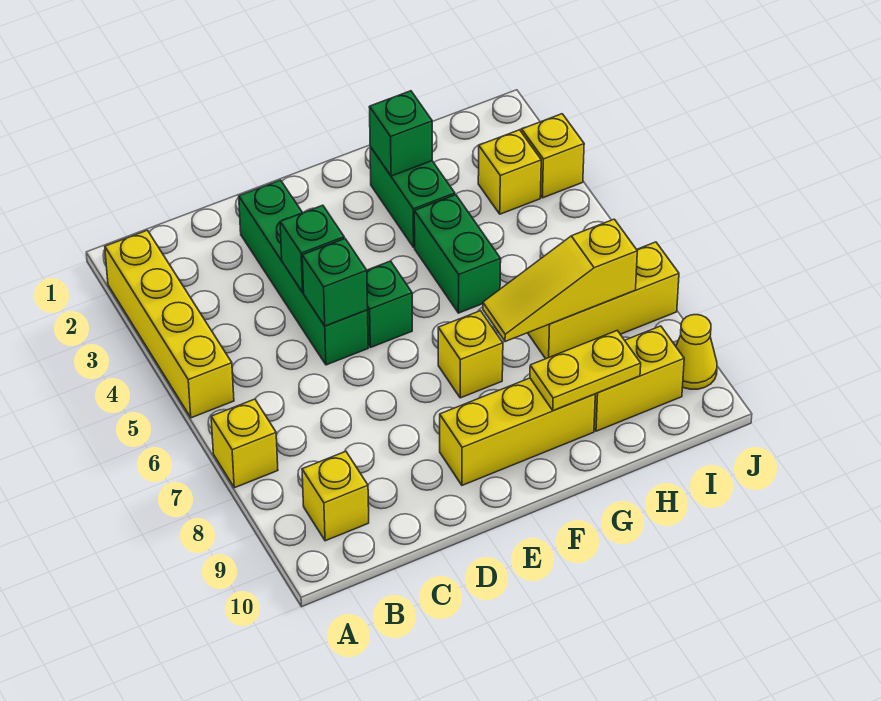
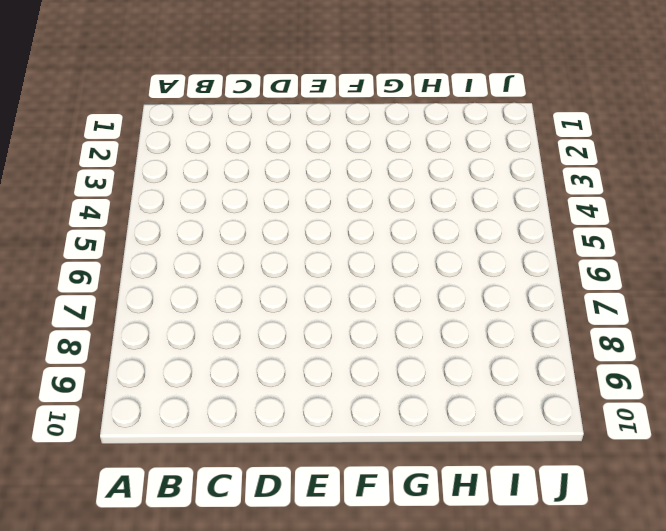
none -> yellow brick A2:A5 level 1
none -> yellow brick A7 level 1
none -> yellow brick B9 level 1

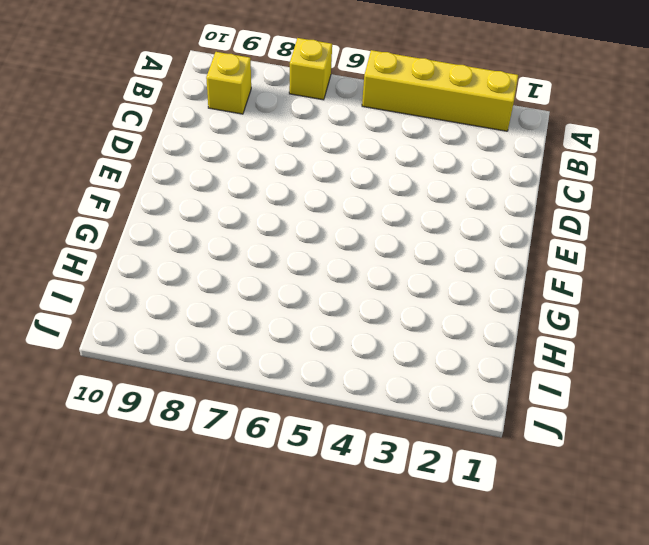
none -> green brick D2:D5 level 1
none -> green brick E5 level 1
none -> yellow brick E9:G9 level 1

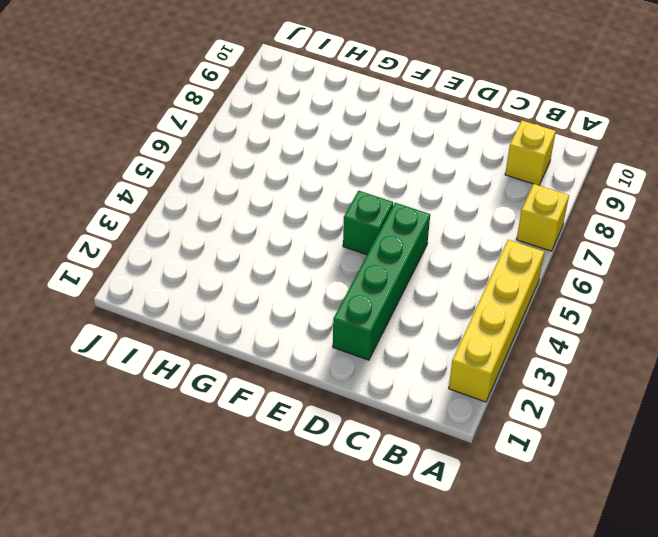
none -> yellow brick E9:G9 level 1
none -> yellow brick F7 level 1
none -> green brick G2:G3 level 1

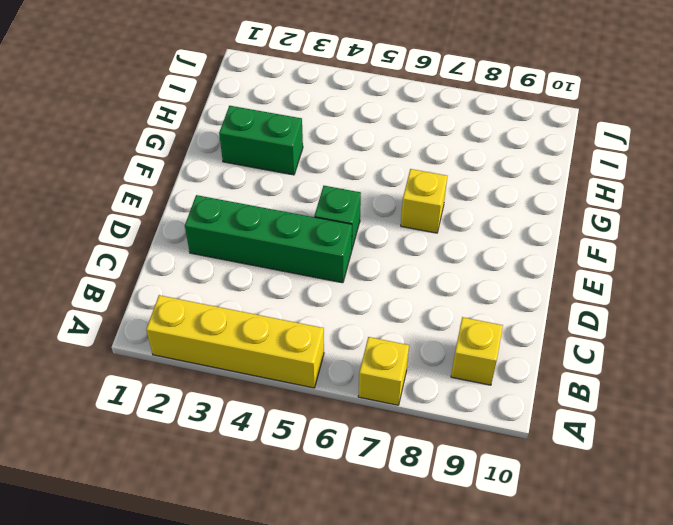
none -> yellow brick E9:G9 level 1
none -> green brick G4:G5 level 1
none -> yellow brick H7:J7 level 1

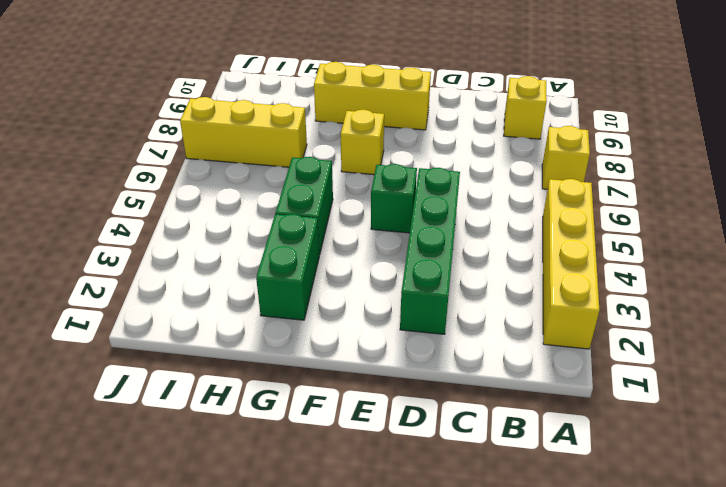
none -> yellow brick H9:I9 level 1
none -> yellow brick I3 level 1
none -> yellow brick J3 level 1

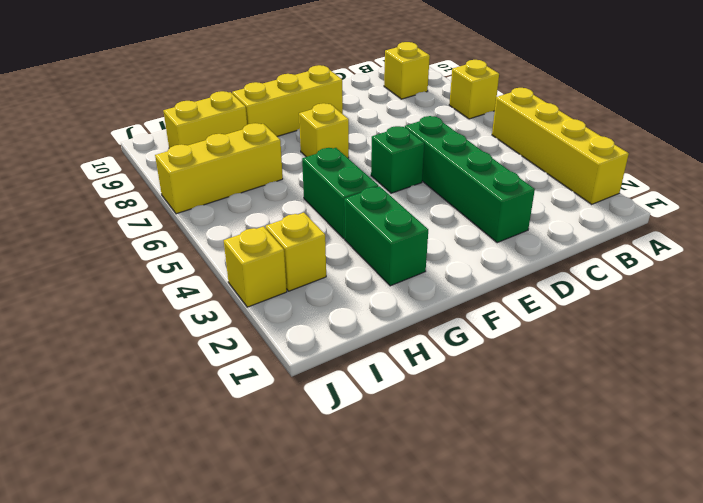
none -> yellow cone J9 level 1
none -> green brick D4 level 2
none -> green brick D5 level 2

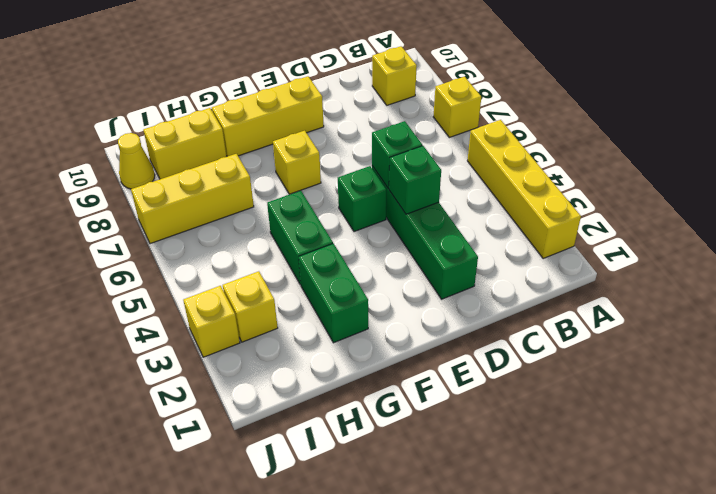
none -> green brick G2 level 2
none -> yellow slope G7:I7 level 2 top I
none -> yellow plate G9:H9 level 2

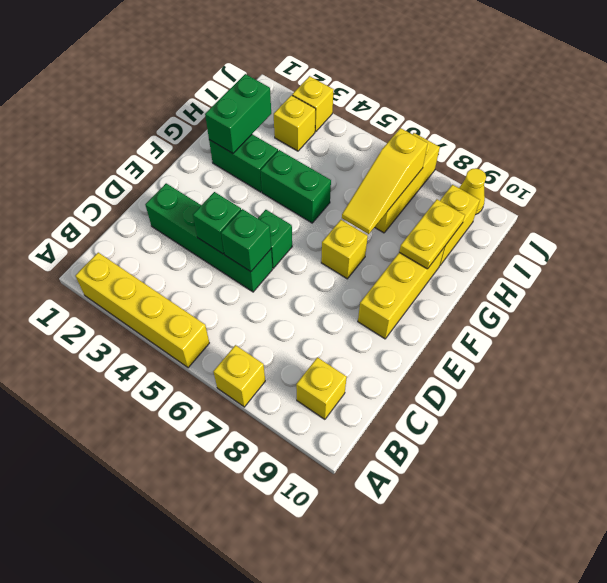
green brick G2:H2 level 2 -> green brick G2 level 2

